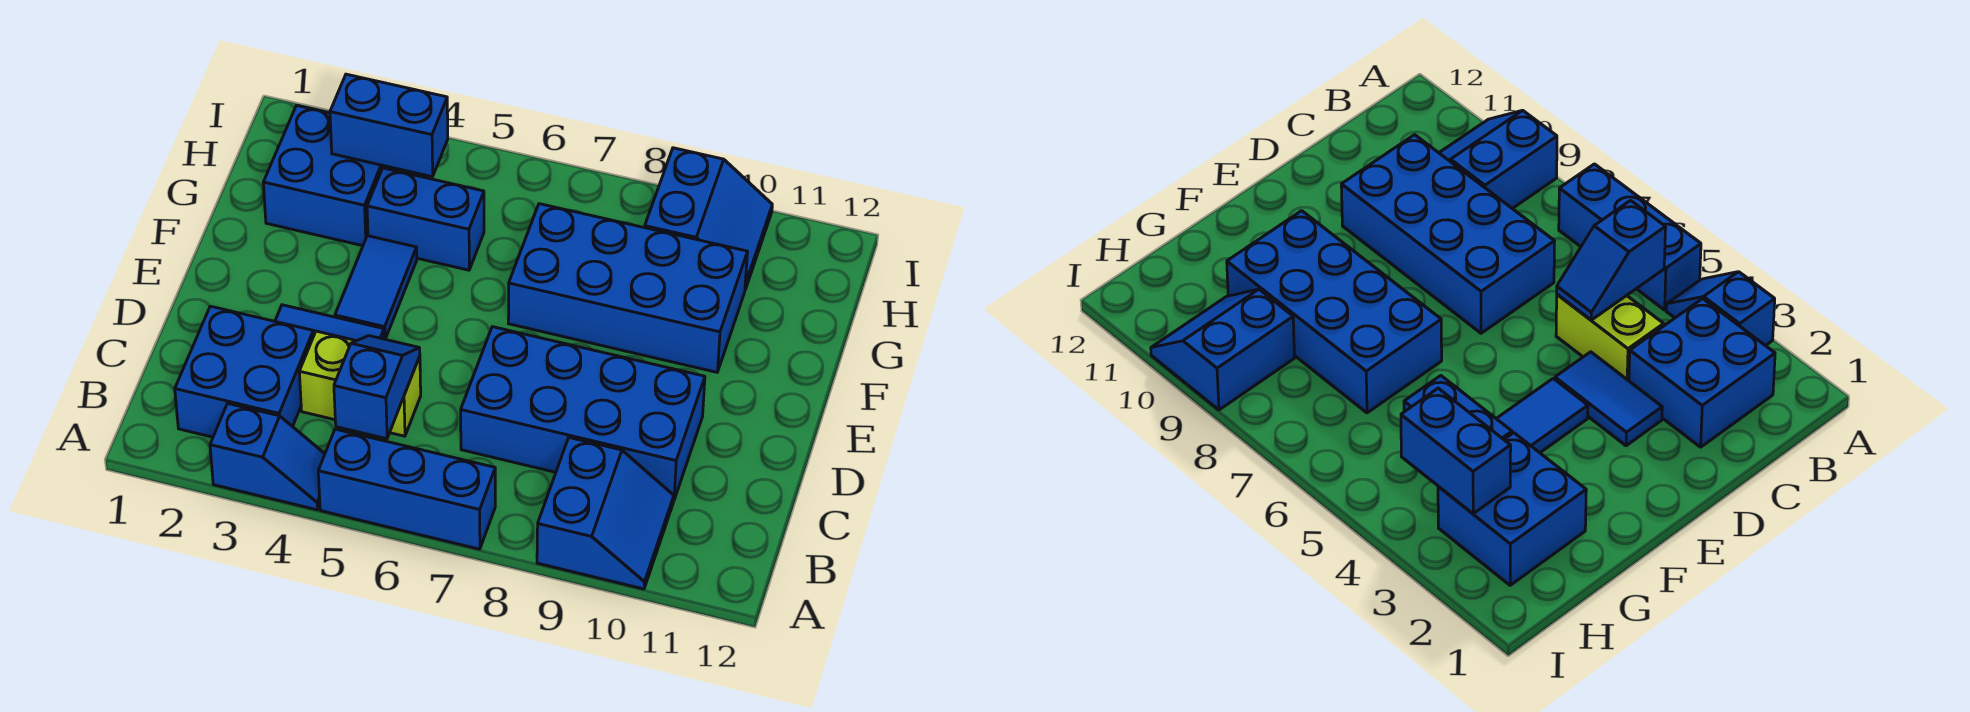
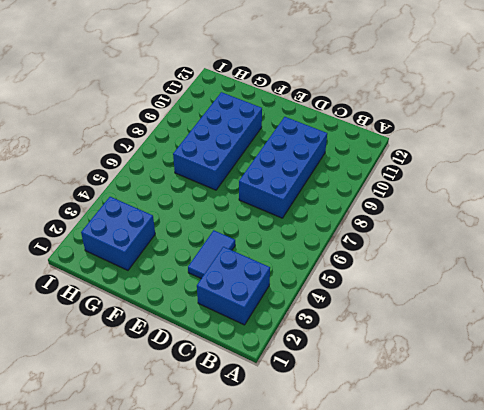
none -> blue slope A3:A4 level 1 top 3
none -> blue brick A5:A7 level 1
none -> blue slope A9:B10 level 1 top 9

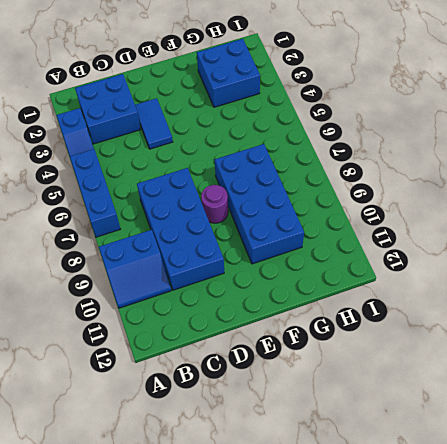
purple round brick E8 level 1 -> none
none -> lime brick C4:C5 level 1
none -> blue tile E4:F4 level 1
none -> blue brick G4:G5 level 1

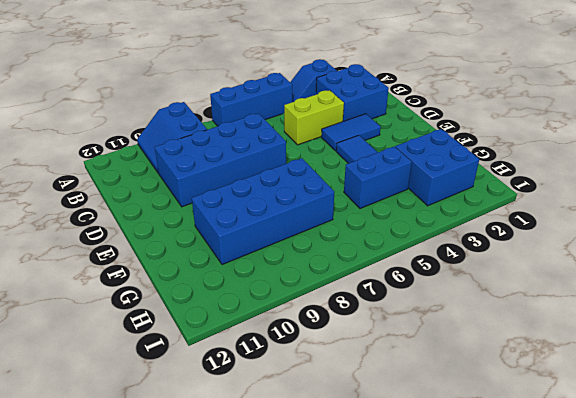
none -> blue slope H9:I10 level 1 top 9
none -> blue slope B5:C5 level 2 top B
none -> blue brick H3:H4 level 2

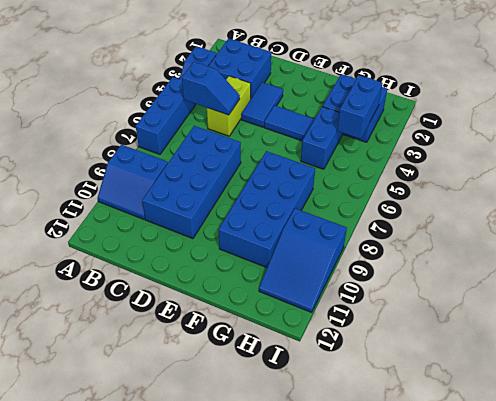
blue slope H9:I11 level 1 top 9 -> blue slope H9:I10 level 1 top 9

